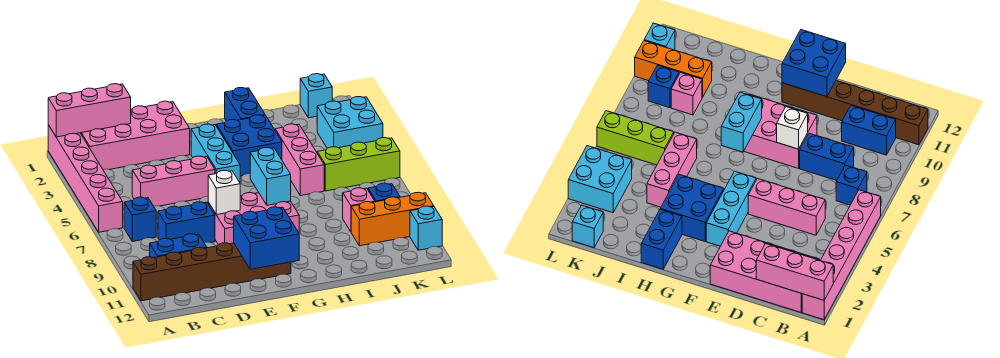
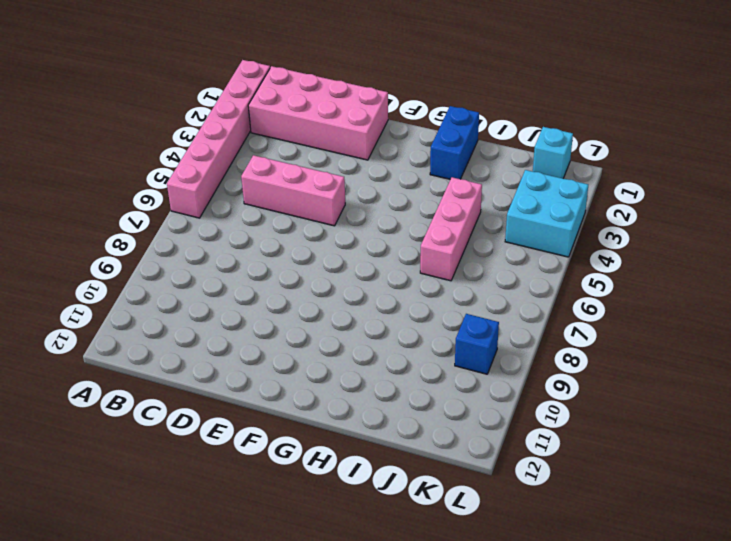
none -> brown brick A11:F11 level 1
none -> blue brick B7 level 1
none -> blue brick B10:C10 level 1

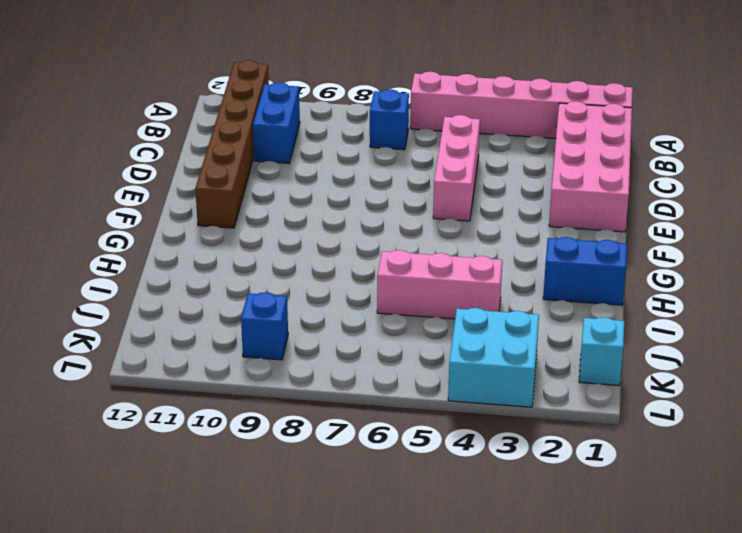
none -> blue brick C8:D8 level 1
none -> pink brick E8:G9 level 1
none -> cyan brick F3:F5 level 1

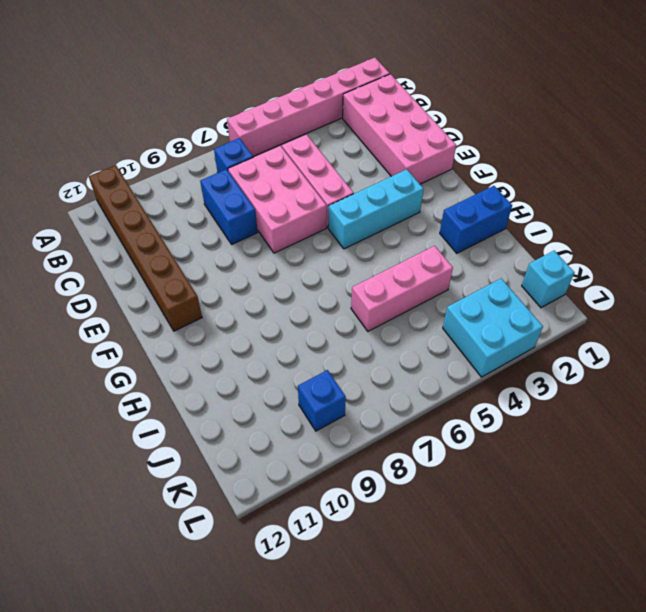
pink brick C6:E7 level 1 -> pink brick E8:G9 level 1
none -> blue brick B10:C10 level 1
none -> blue brick G3:H4 level 1
none -> lime brick J6:L6 level 1

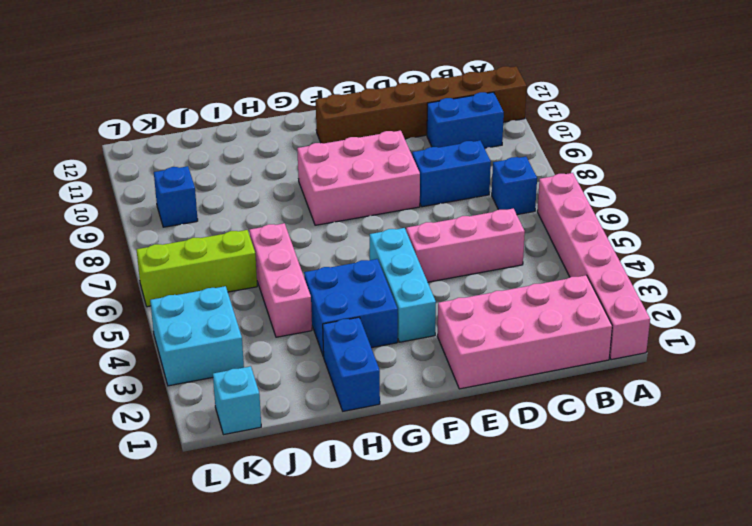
none -> pink brick J9 level 1
none -> orange brick J10:L10 level 1
none -> cyan brick L11 level 1

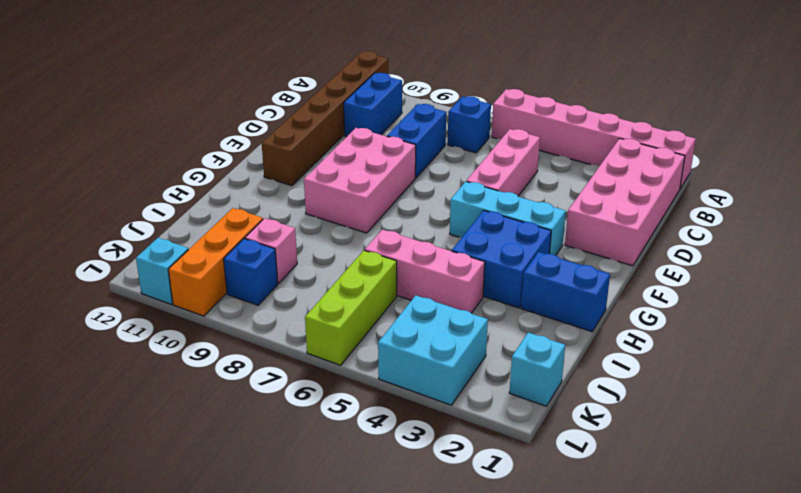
none -> pink brick A1:C1 level 2
none -> white brick E8 level 2
none -> blue brick E11:F12 level 2

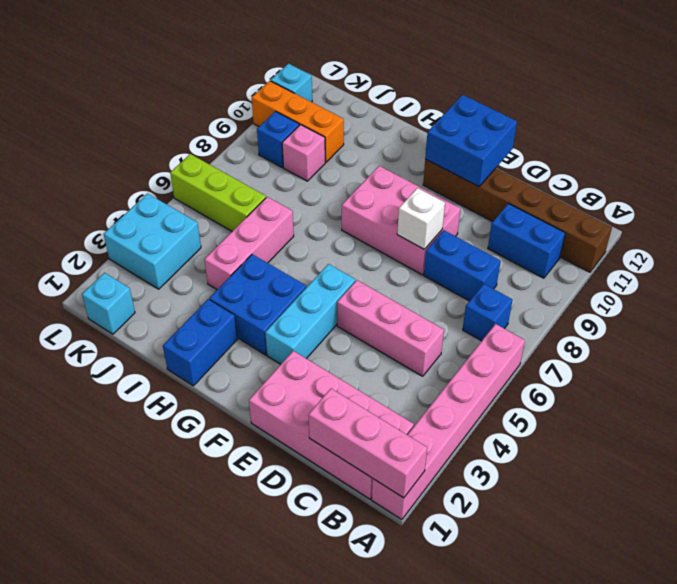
none -> cyan brick G7:G8 level 2

